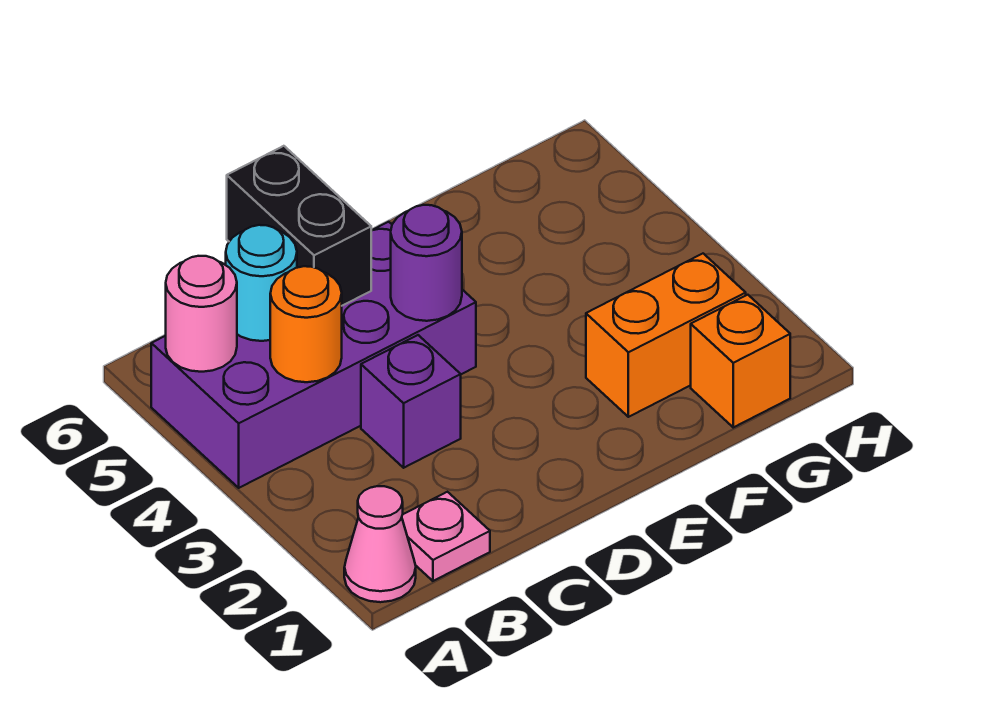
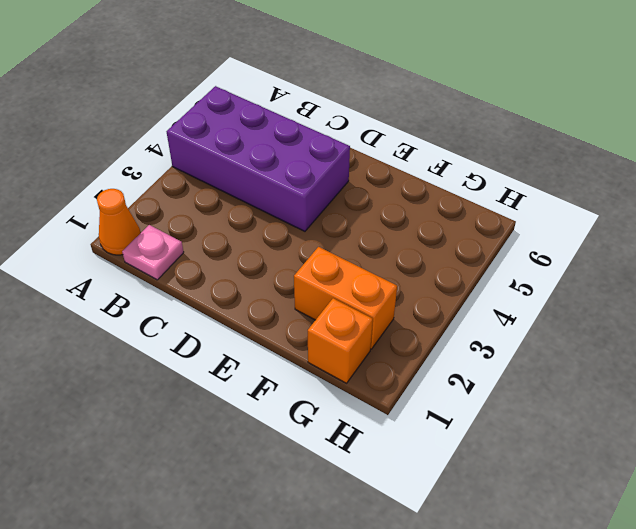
orange cone A1 level 1 -> pink cone A1 level 1
none -> purple brick C3 level 1
none -> pink round brick A5 level 2

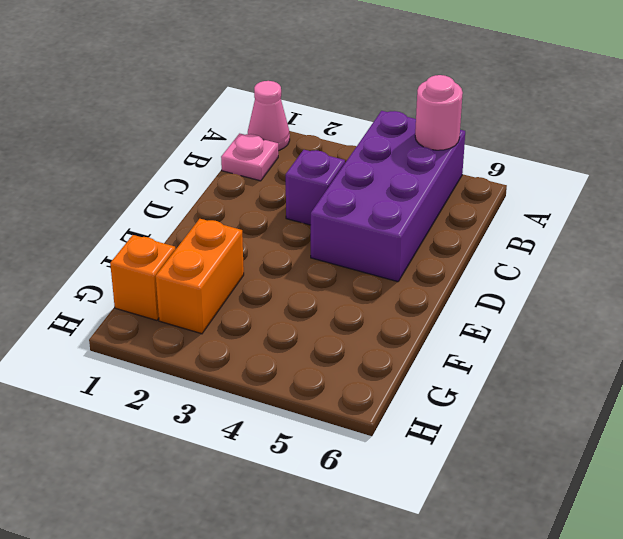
none -> orange round brick B4 level 2
none -> cyan round brick B5 level 2

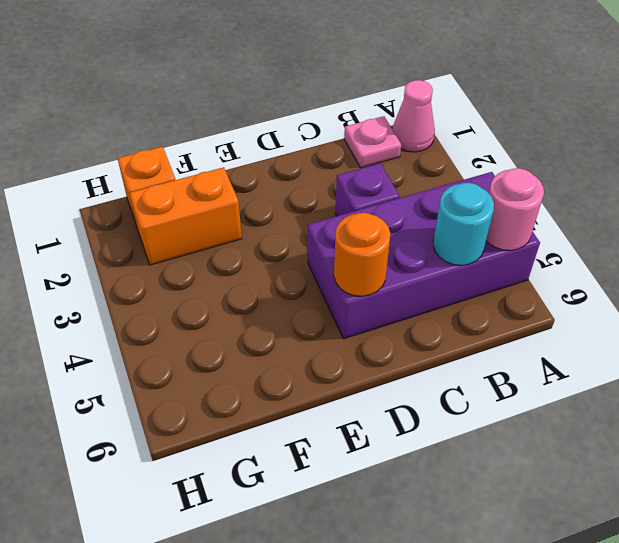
orange round brick D5 level 2 -> orange round brick B4 level 2
none -> black brick C5:C6 level 2
none -> purple round brick D4 level 2

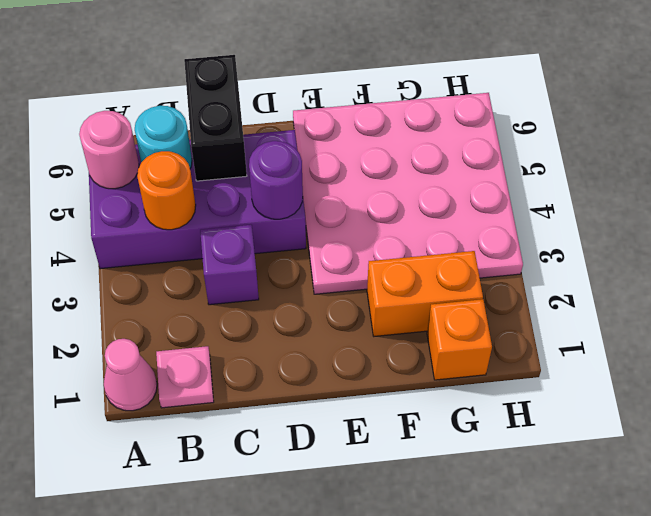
pink plate E3:H6 level 1 -> none

